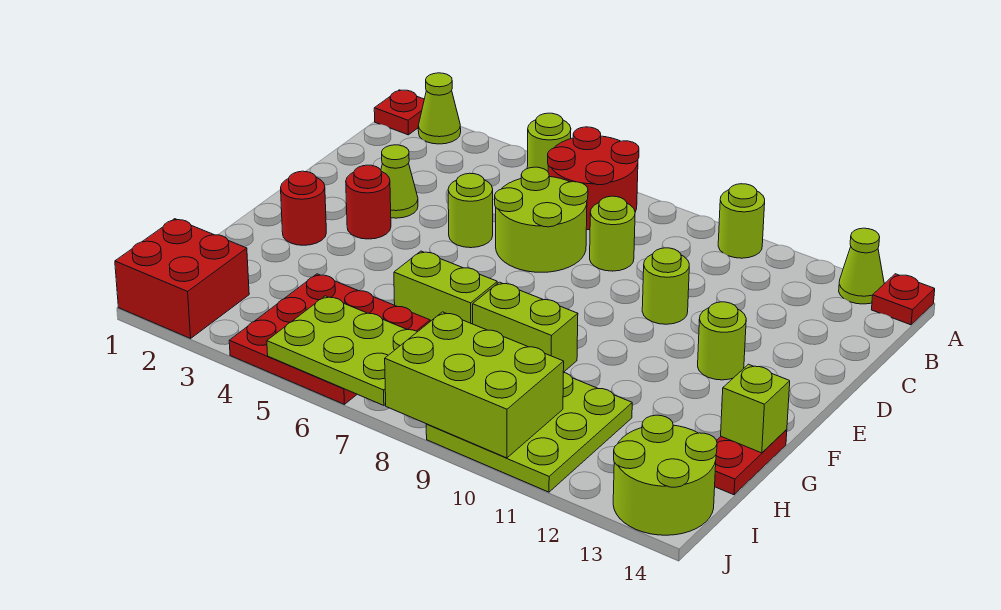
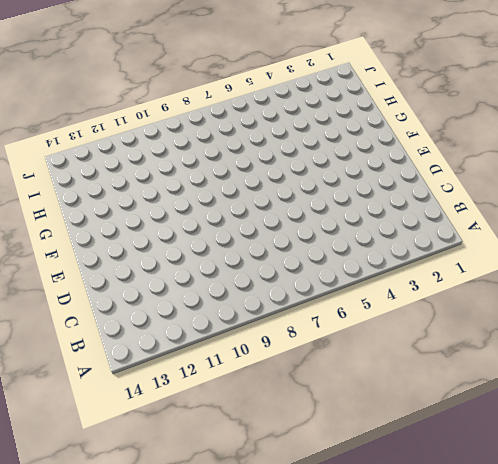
none -> red plate A1 level 1
none -> lime cone A2 level 1
none -> lime round brick A5 level 1

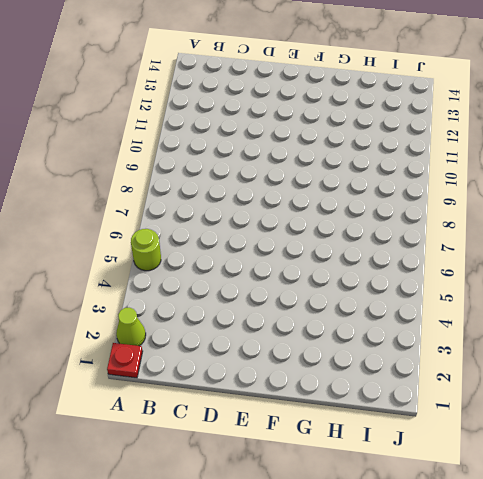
none -> red round brick A6:B7 level 1
none -> lime round brick A10 level 1
none -> lime cone A13 level 1

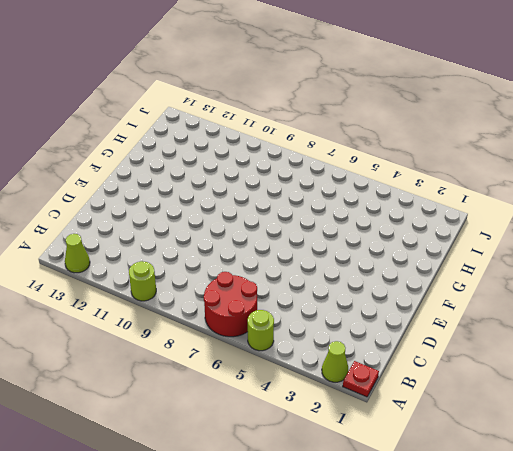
none -> red plate A14 level 1
none -> lime round brick C6:D7 level 1
none -> lime round brick C8 level 1

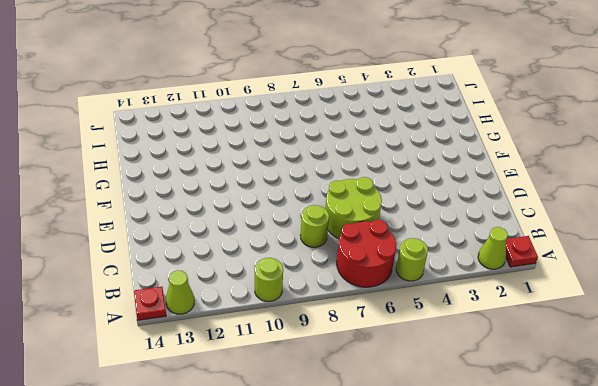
none -> lime cone D3 level 1
none -> lime round brick D5 level 1
none -> lime round brick D10 level 1

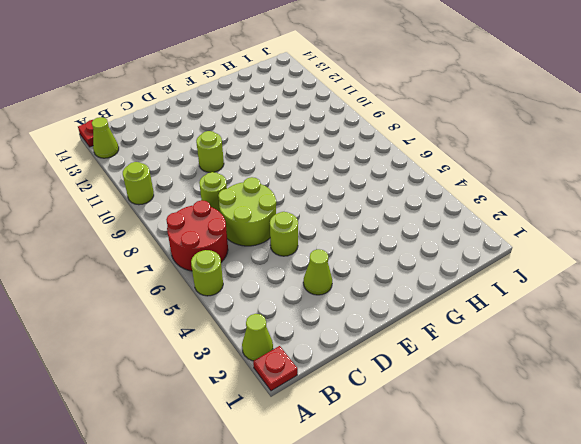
none -> red round brick E3 level 1
none -> lime round brick E12 level 1
none -> red round brick F2 level 1

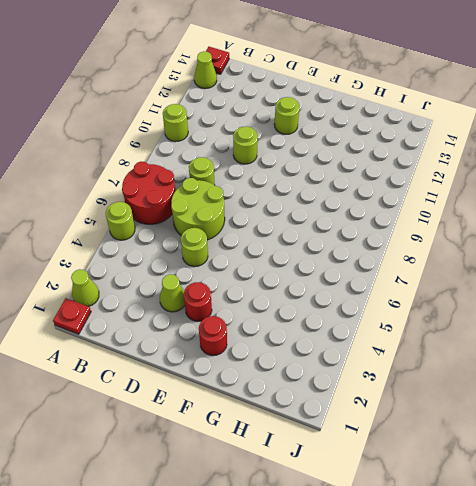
none -> lime brick G6:G7 level 1
none -> lime brick G8:G9 level 1
none -> red plate G14:H14 level 1

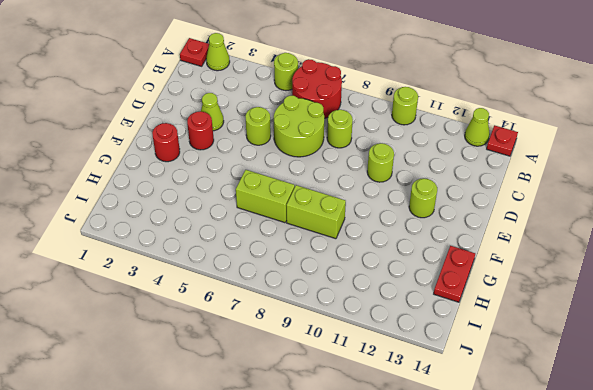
none -> red plate H4:J6 level 1
none -> lime plate H9:J11 level 1
none -> red brick I1:J2 level 1

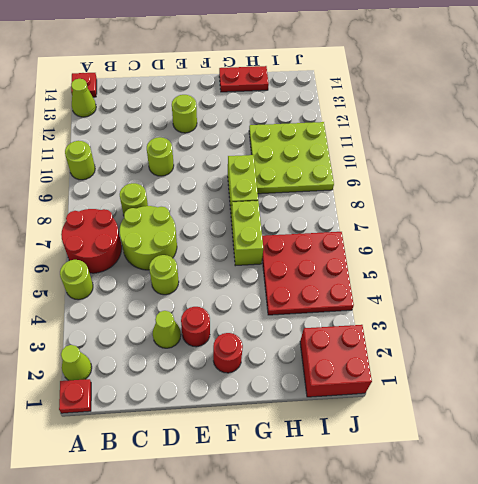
none -> lime round brick I13:J14 level 1
none -> lime brick G14 level 2
none -> lime plate I5:J7 level 2

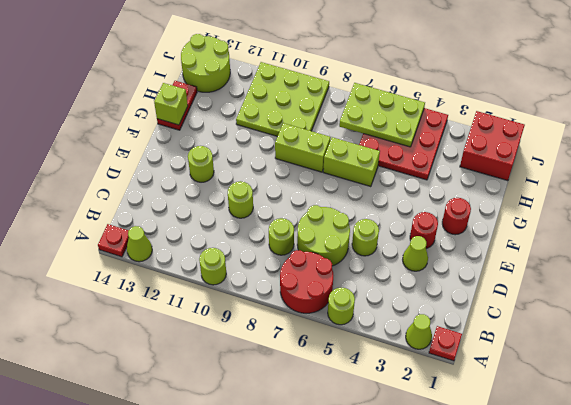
none -> lime brick I8:J10 level 2

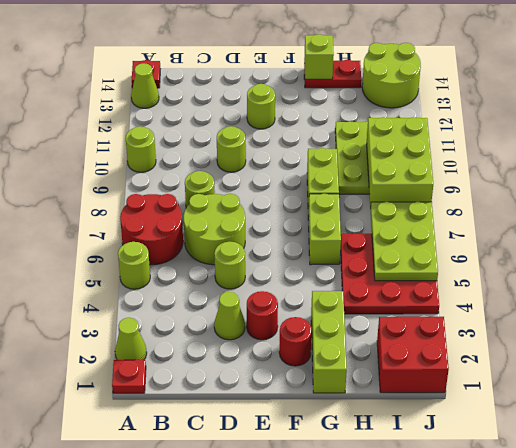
lime brick G1:G3 level 1 -> none

